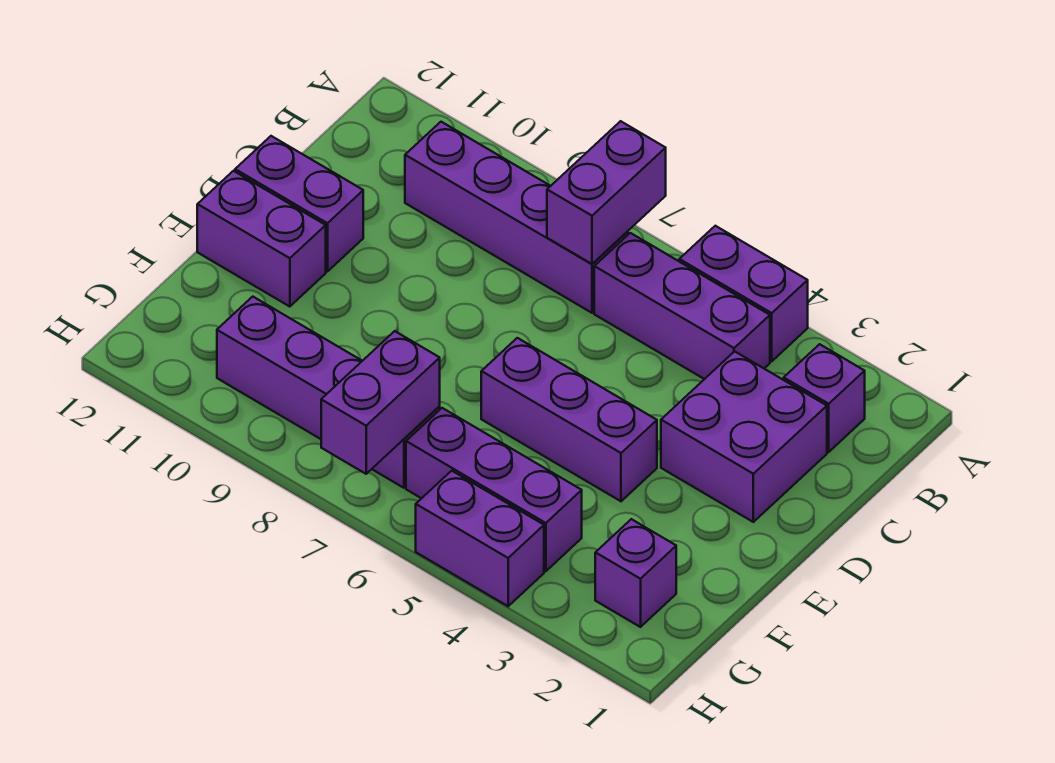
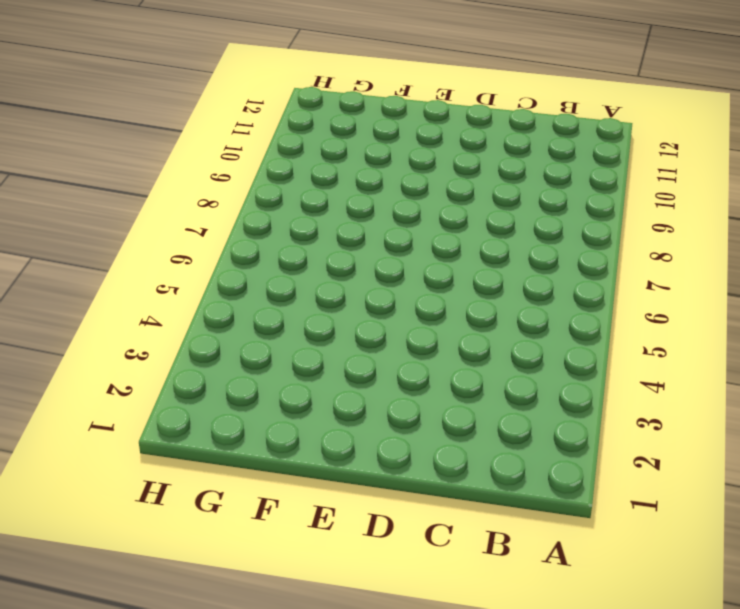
none -> purple brick A4:A5 level 1
none -> purple brick B2 level 1
none -> purple brick B4:B6 level 1

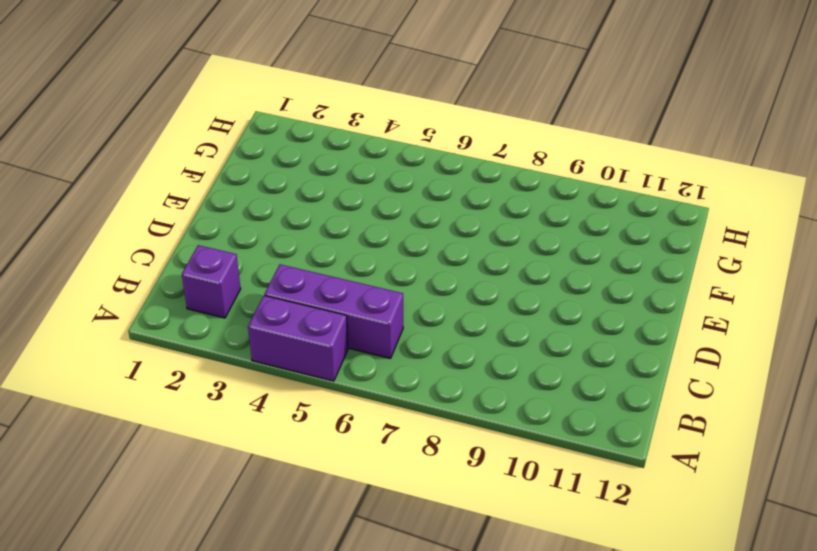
none -> purple brick B7:B10 level 1
none -> purple brick C2:D3 level 1
none -> purple brick D11:D12 level 1

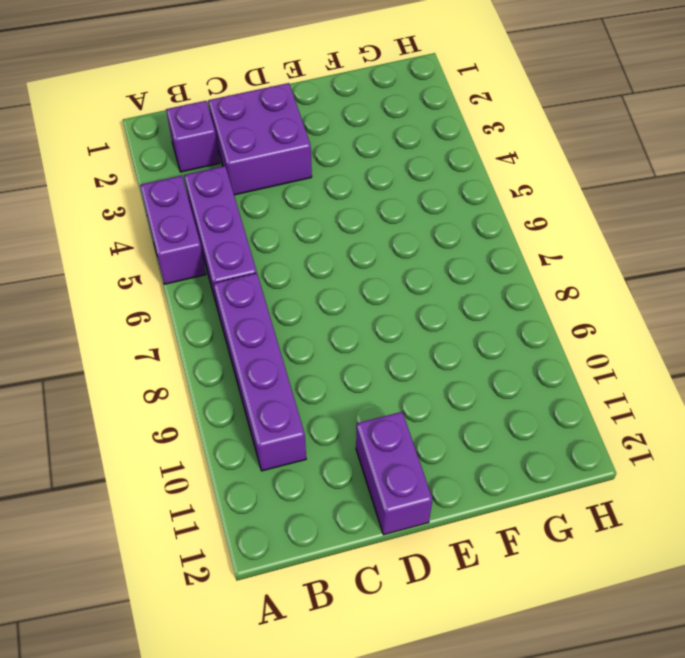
none -> purple brick E4:E6 level 1
none -> purple brick E11:E12 level 1
none -> purple brick G2 level 1

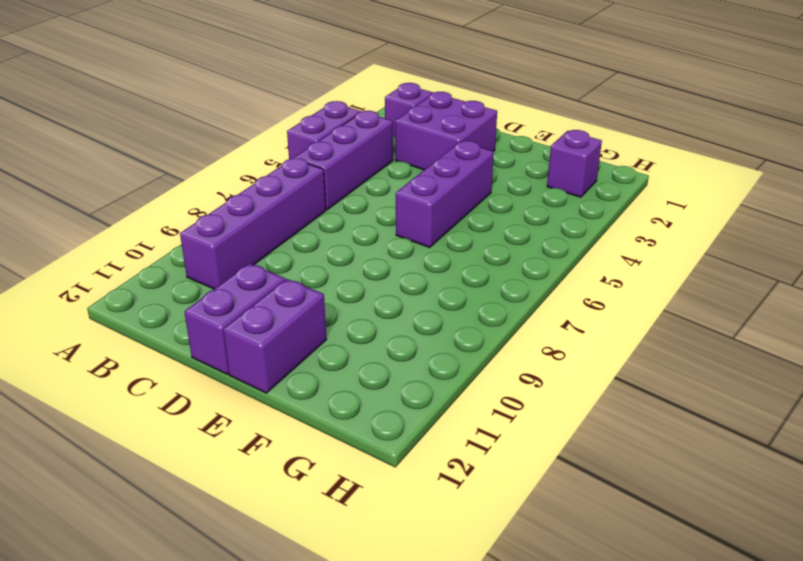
none -> purple brick G4:G6 level 1
none -> purple brick G7:G10 level 1
none -> purple brick H4:H5 level 1

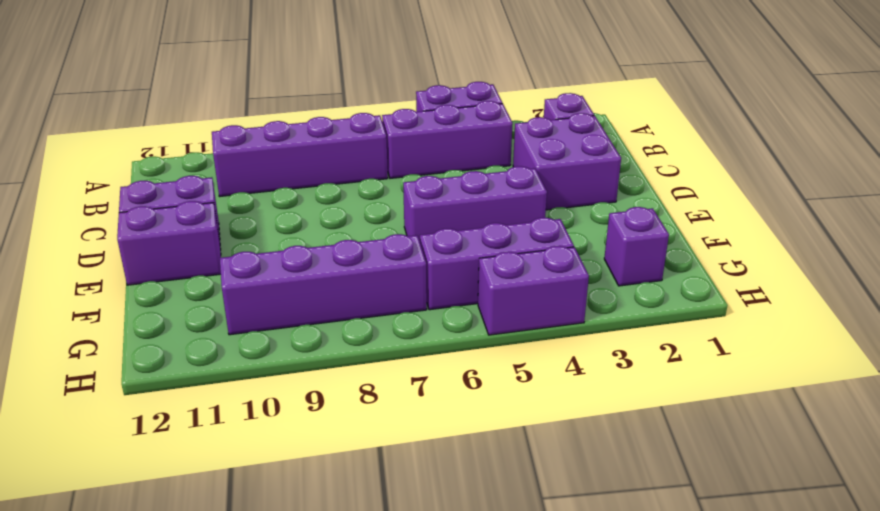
none -> purple brick A7:B7 level 2
none -> purple brick G7:H7 level 2

